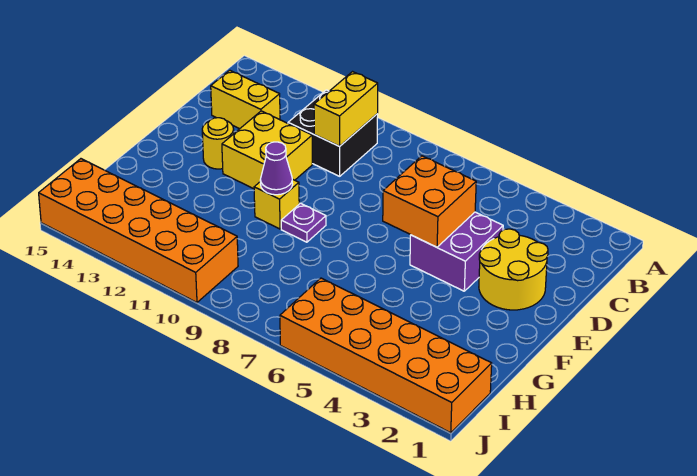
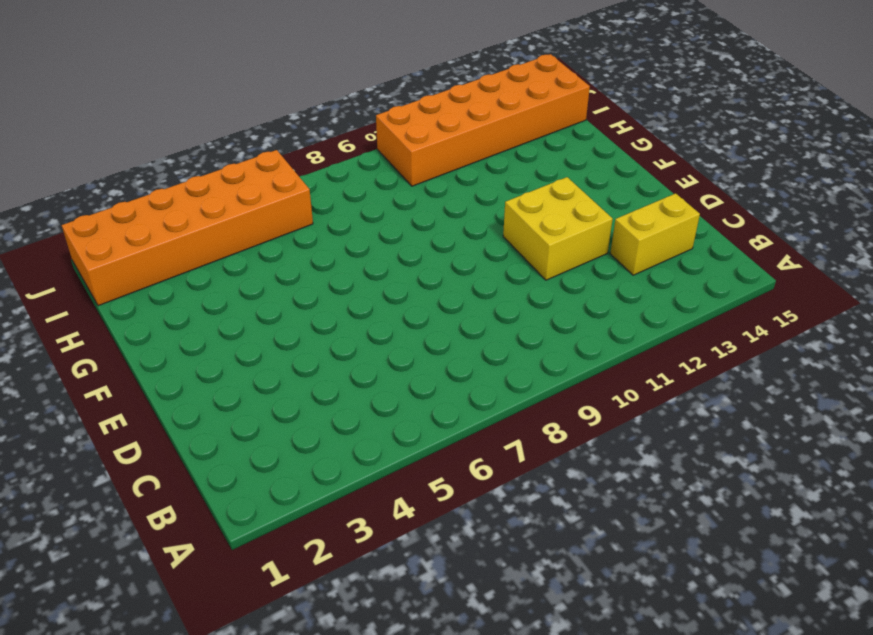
none -> black brick B10:C11 level 1
none -> yellow round brick D2:E3 level 1
none -> purple brick D4:E5 level 1

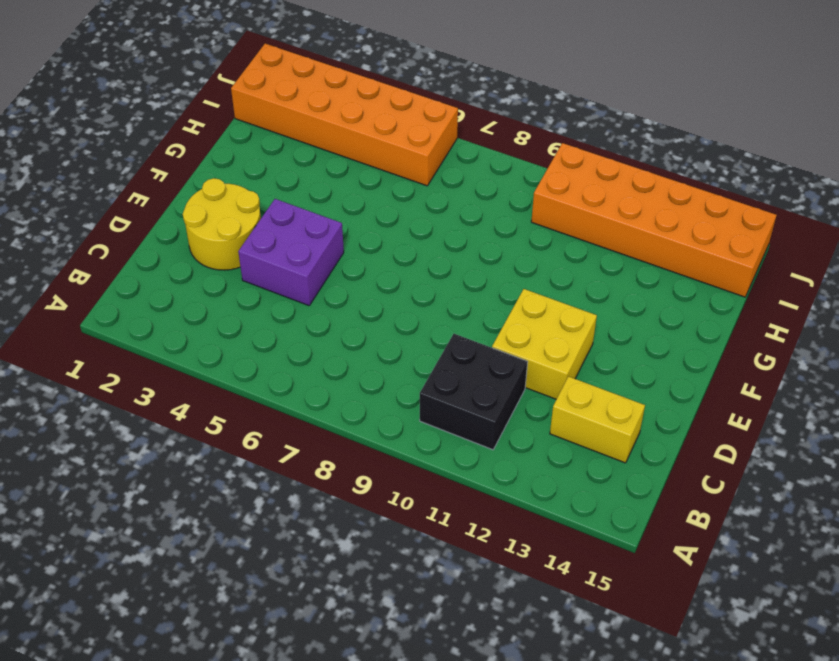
none -> yellow round brick E13 level 1
none -> purple plate F9 level 1
none -> yellow brick F10 level 1

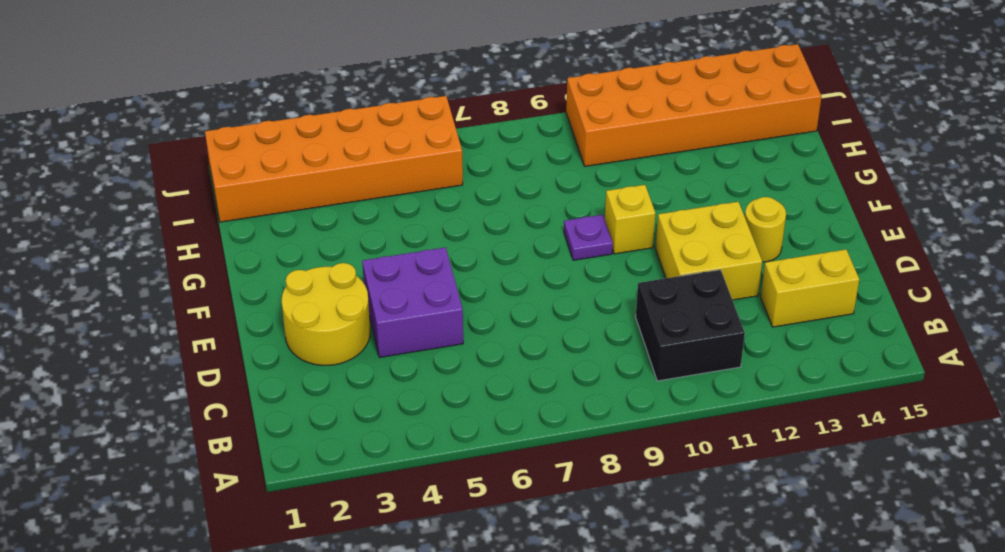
none -> yellow brick B10:C10 level 2
none -> orange brick D5:E6 level 2
none -> purple cone F10 level 2

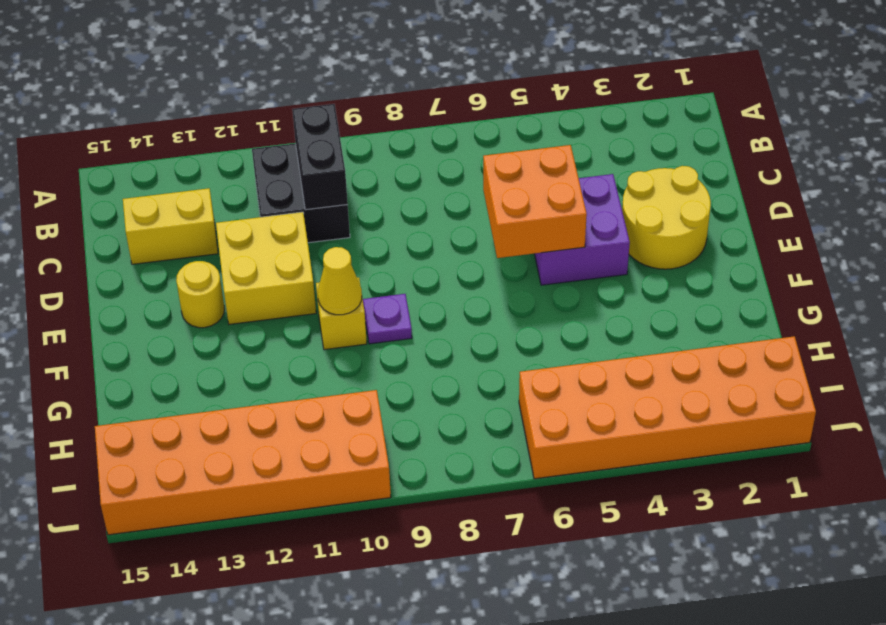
black brick B10:C10 level 2 -> yellow brick B10:C10 level 2
yellow cone F10 level 2 -> purple cone F10 level 2

